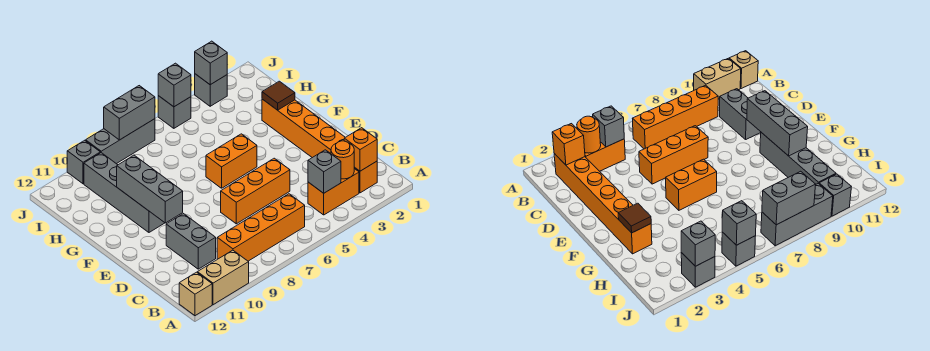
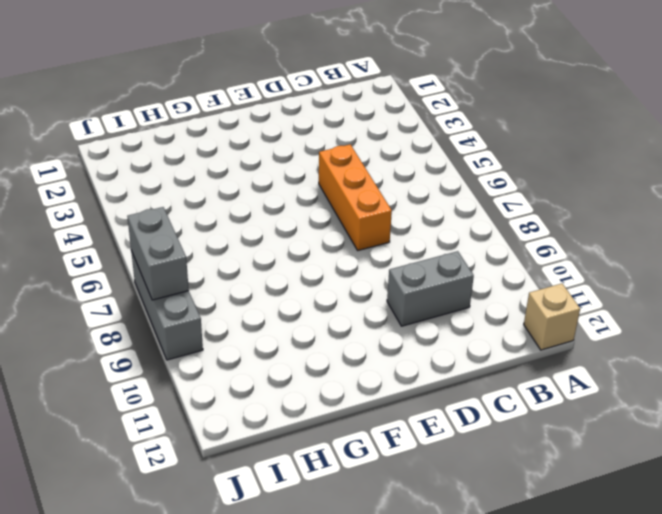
none -> tan brick A10:A11 level 1
none -> orange brick B2:G2 level 1
none -> orange brick B3:B4 level 1

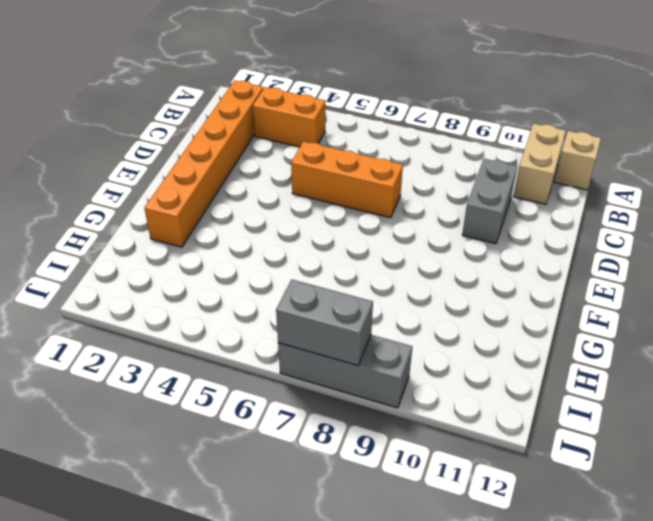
tan brick A11:B11 level 1 -> tan brick A10:A11 level 1
none -> orange brick B6:B9 level 1
none -> orange brick F5:F6 level 1
none -> grey brick F10:I10 level 1

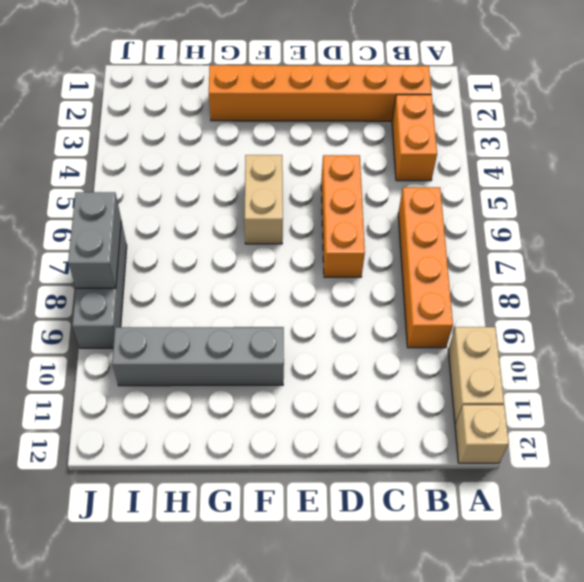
tan brick F5:F6 level 1 -> orange brick F5:F6 level 1
none -> grey brick C10:D10 level 1
none -> grey brick J3 level 1
none -> grey brick J5 level 1

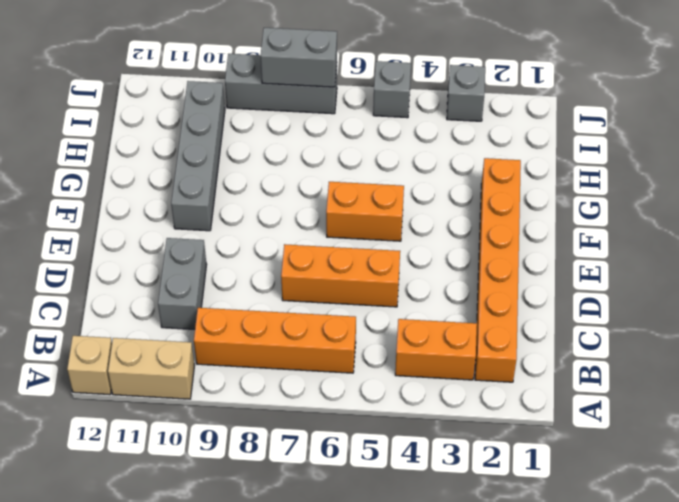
none -> grey brick J10 level 1
none -> orange brick B2 level 2
none -> orange round brick B3 level 2

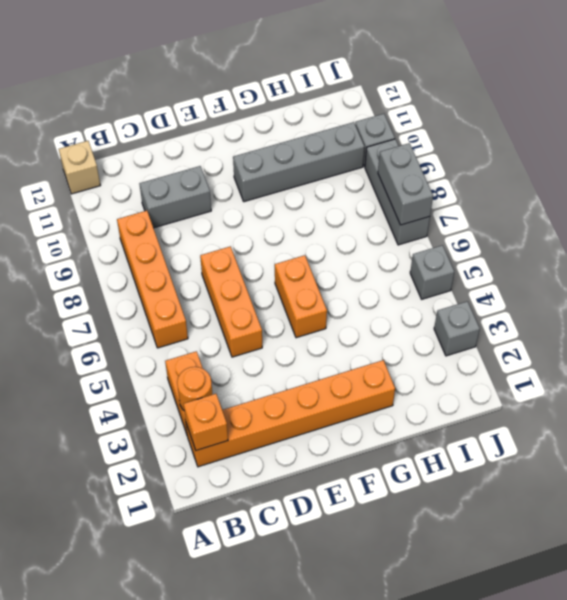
none -> tan brick A10:A11 level 1
none -> grey brick B4 level 2
none -> grey brick E10:G10 level 2

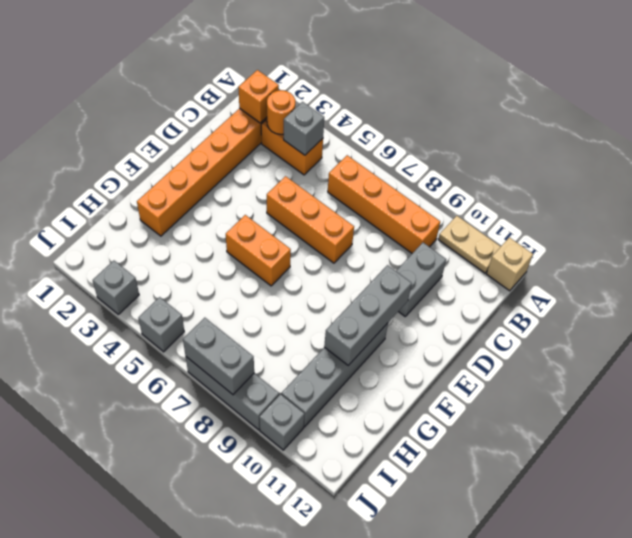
tan plate A10:A11 level 1 -> tan brick A10:A11 level 1
none -> brown tile G2 level 2
none -> grey brick J3 level 2
none -> grey brick J5 level 2

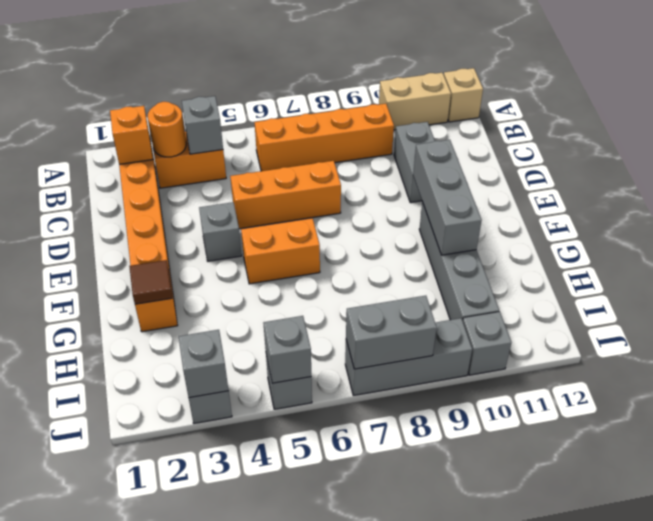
grey brick E4 level 1 -> none

